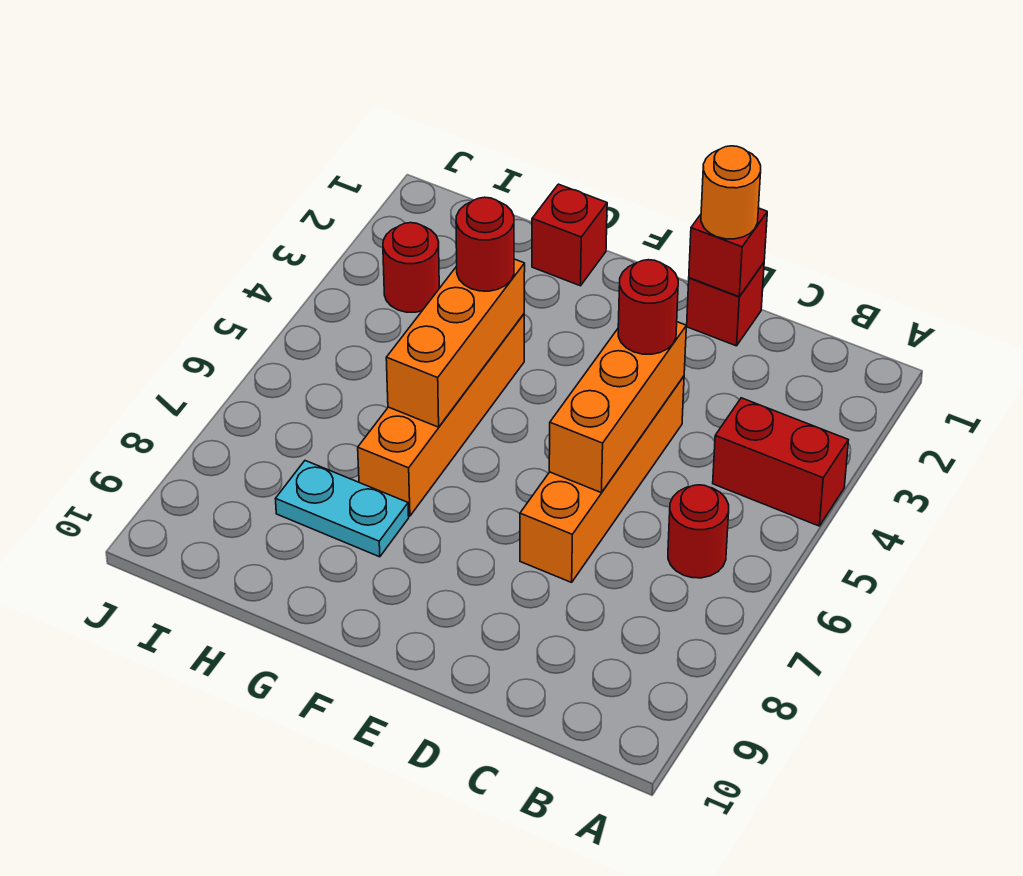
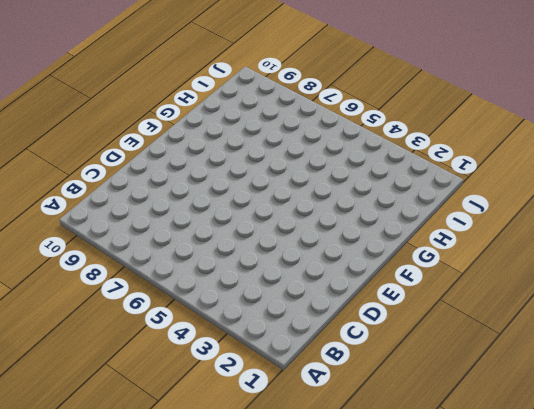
none -> red brick A4:B4 level 1
none -> red round brick B6 level 1
none -> red brick D1 level 1

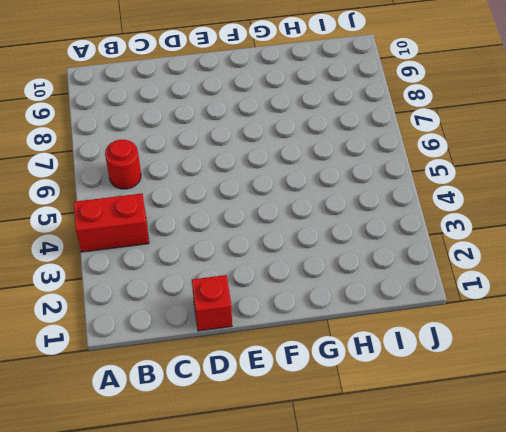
none -> orange brick D4:D7 level 1
none -> red brick G1 level 1
none -> orange brick G4:G7 level 1

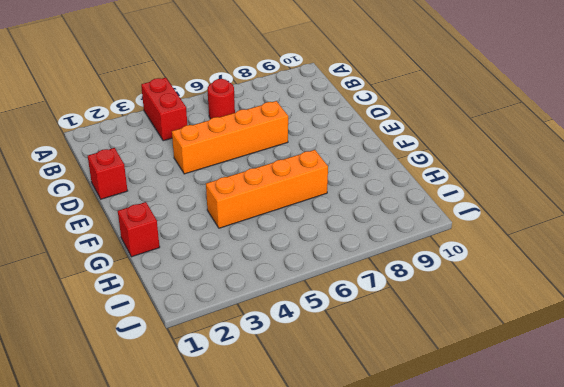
none -> cyan plate G8:H8 level 1
none -> red round brick I3 level 1
none -> red brick D1 level 2

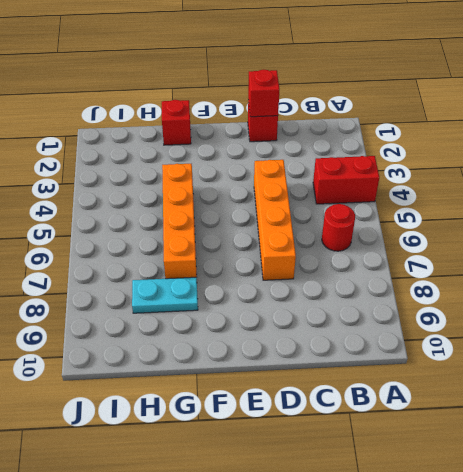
none -> red round brick I3 level 1
none -> orange brick D4:D6 level 2
none -> orange brick G4:G6 level 2

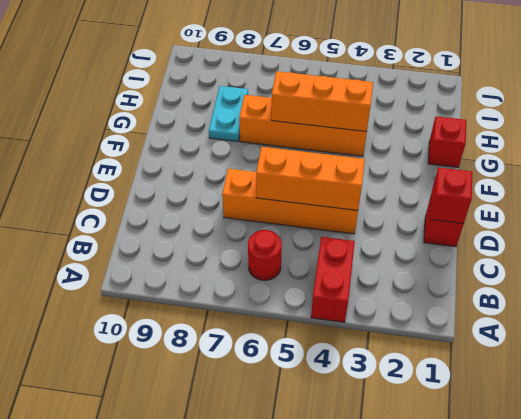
none -> red round brick I3 level 1
none -> orange round brick D1 level 3
none -> red round brick D4 level 3

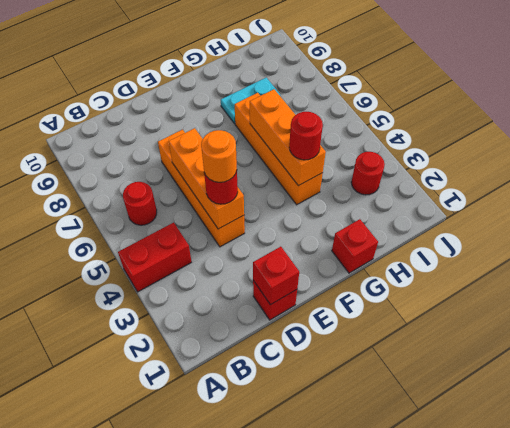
orange round brick D4 level 4 -> orange round brick D1 level 3

